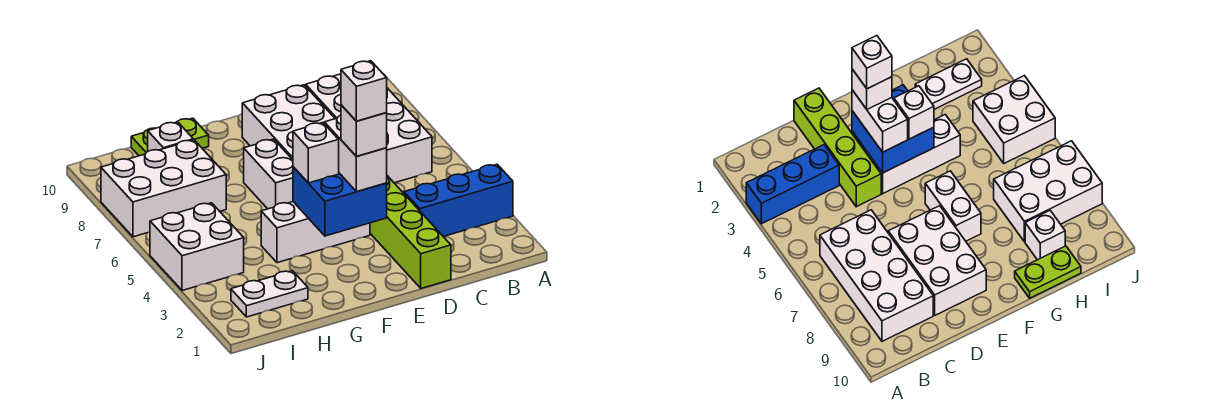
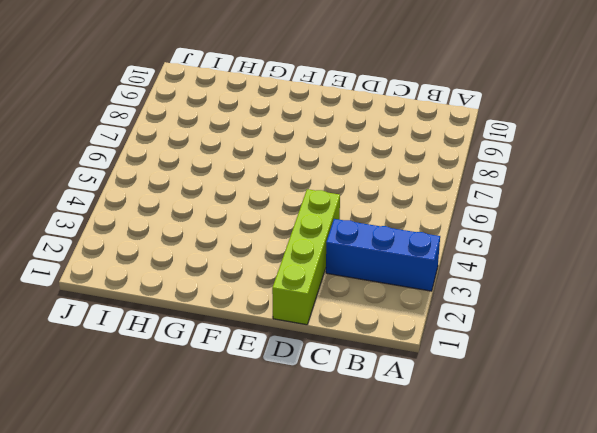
none -> white brick B6:C9 level 1
none -> white brick D7:E9 level 1
none -> white brick E4:G4 level 1

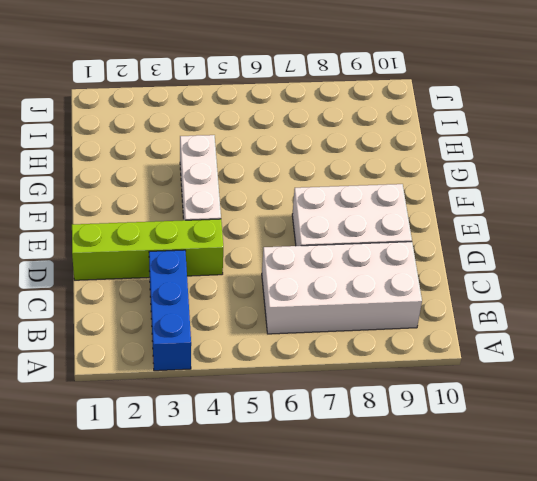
none -> white brick F6:F7 level 1
none -> lime plate G10:H10 level 1
none -> white plate H2:I2 level 1

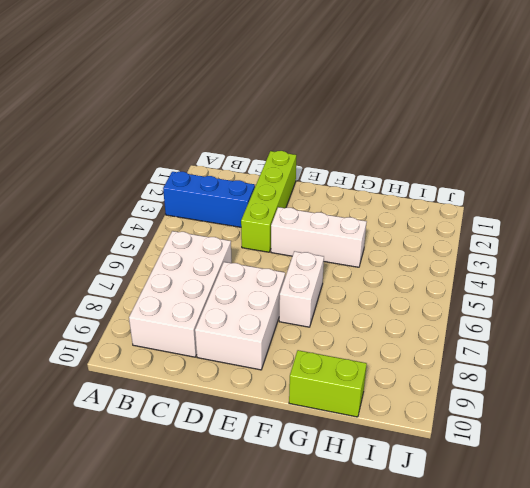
lime brick G10:H10 level 1 -> lime plate G10:H10 level 1
none -> white plate H2:I2 level 1
none -> white brick H7:J8 level 1
none -> white brick H9 level 1

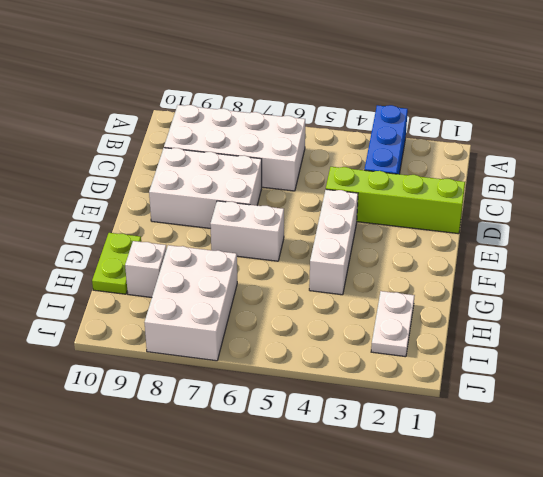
none -> white brick I4:J5 level 1
none -> blue brick E3:F4 level 2
none -> white brick E3:E4 level 3

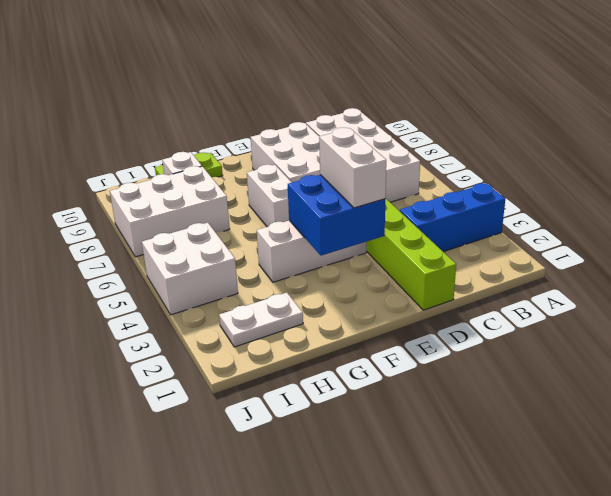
none -> white brick F4 level 3
none -> white brick E3 level 4
none -> white brick E3 level 5

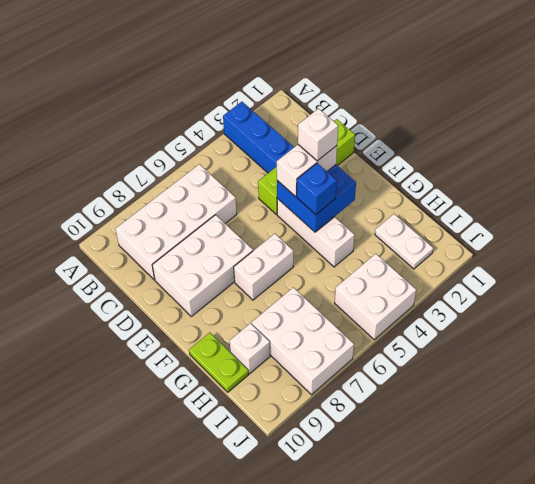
blue brick F4 level 3 -> white brick F4 level 3
none -> white brick E3 level 5

